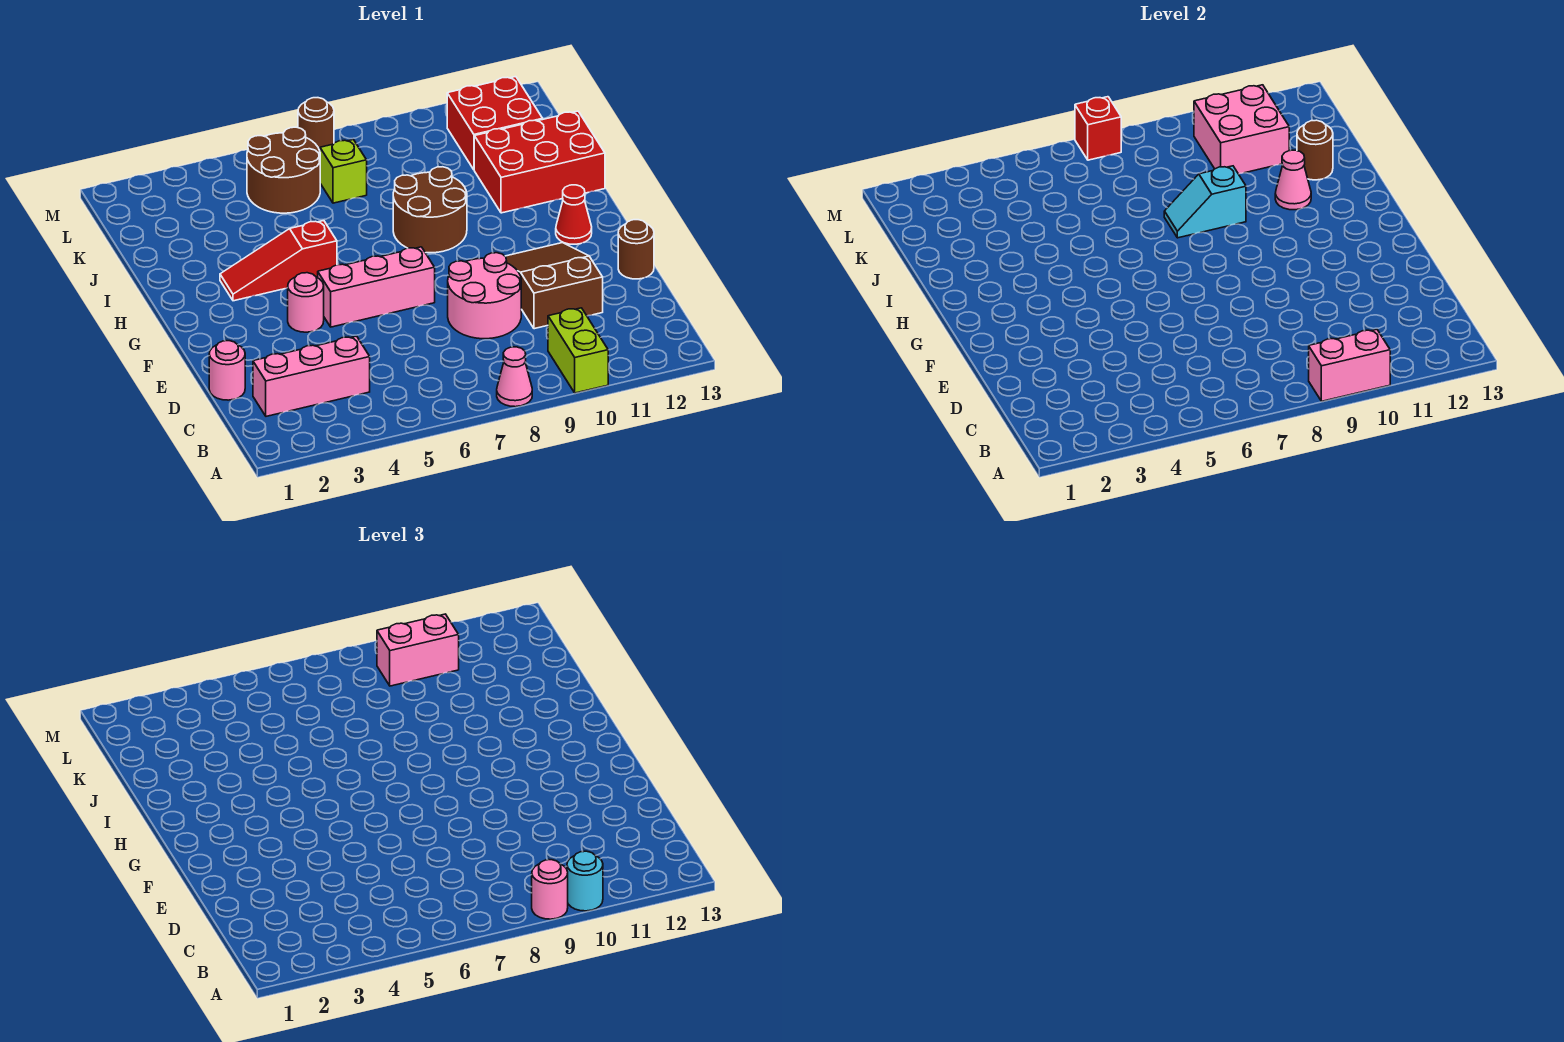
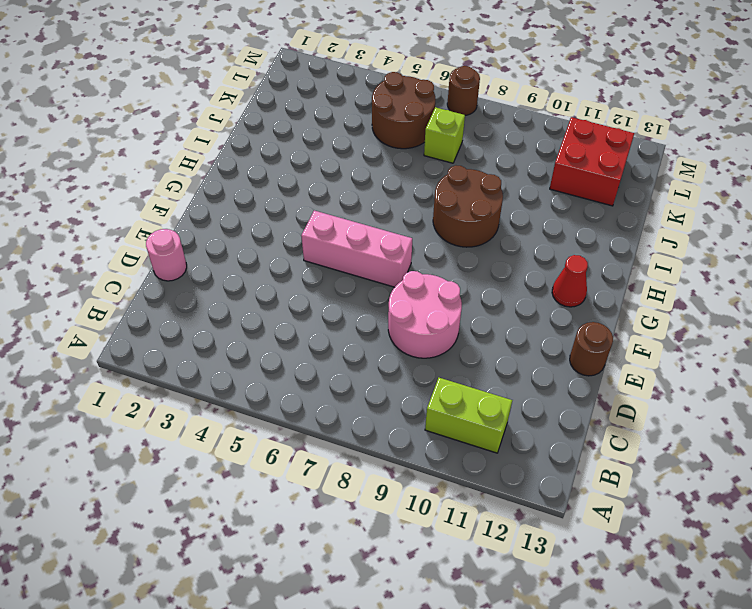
lime brick B10:B11 level 1 -> lime brick A10:B10 level 1
none -> pink cone A8 level 1
none -> pink brick C2:C4 level 1
none -> brown slope D10:F11 level 1 top D

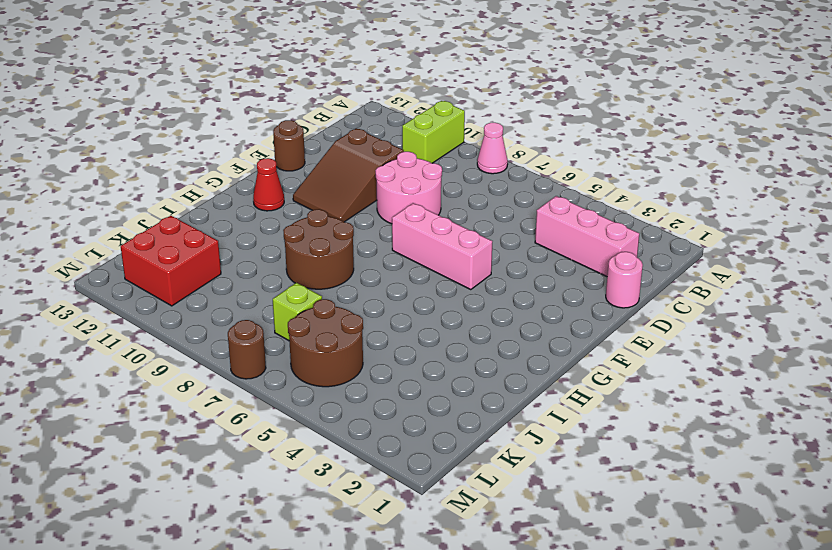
none -> pink round brick F4 level 1
none -> red slope H3:H5 level 1 top 5
none -> red brick I11:J13 level 1

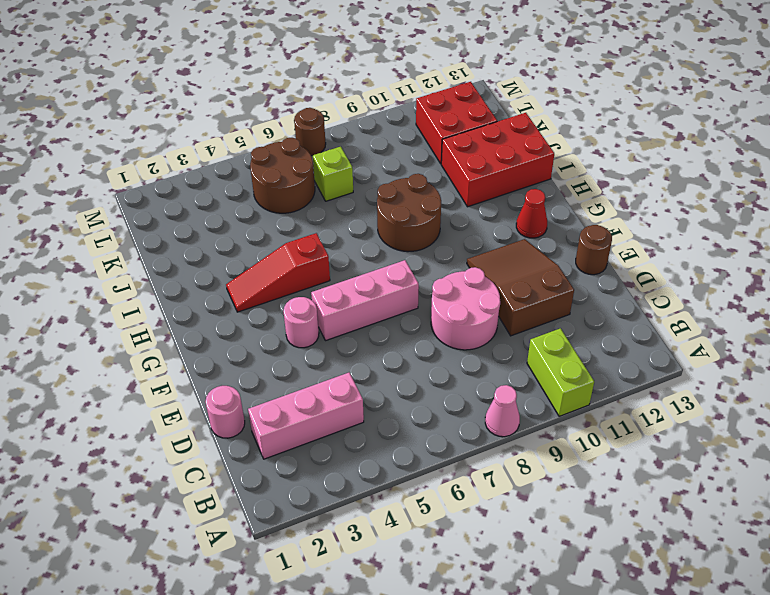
none -> pink brick A9:A10 level 2
none -> cyan slope I8:I9 level 2 top 9
none -> pink cone I11 level 2

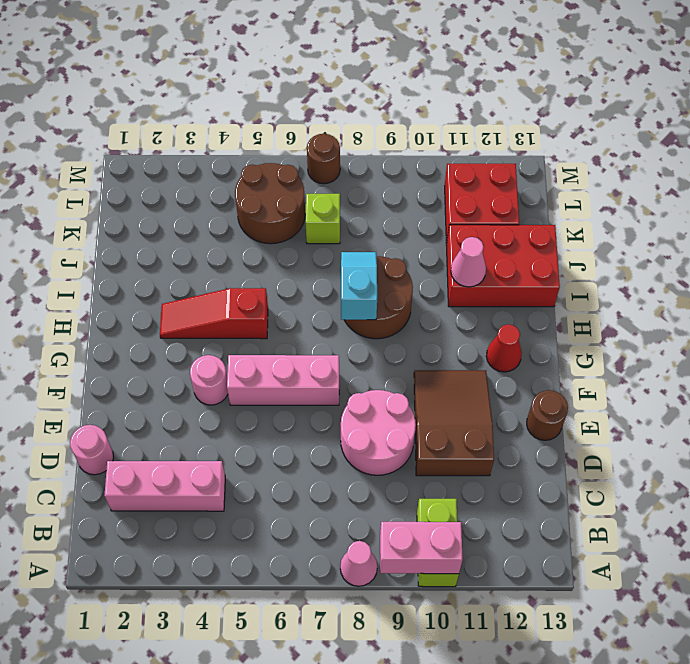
cyan slope H8:I8 level 2 top H -> cyan slope I8:I9 level 2 top 9
none -> brown round brick J12 level 2
none -> pink brick K10:L11 level 2
none -> red brick M7 level 2

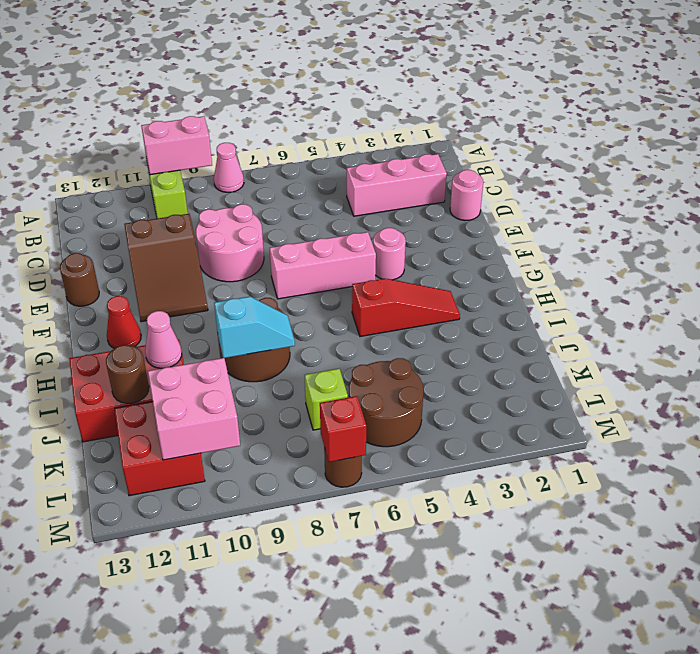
none -> pink round brick A9 level 3
none -> cyan round brick A10 level 3
none -> pink brick L9:L10 level 3

